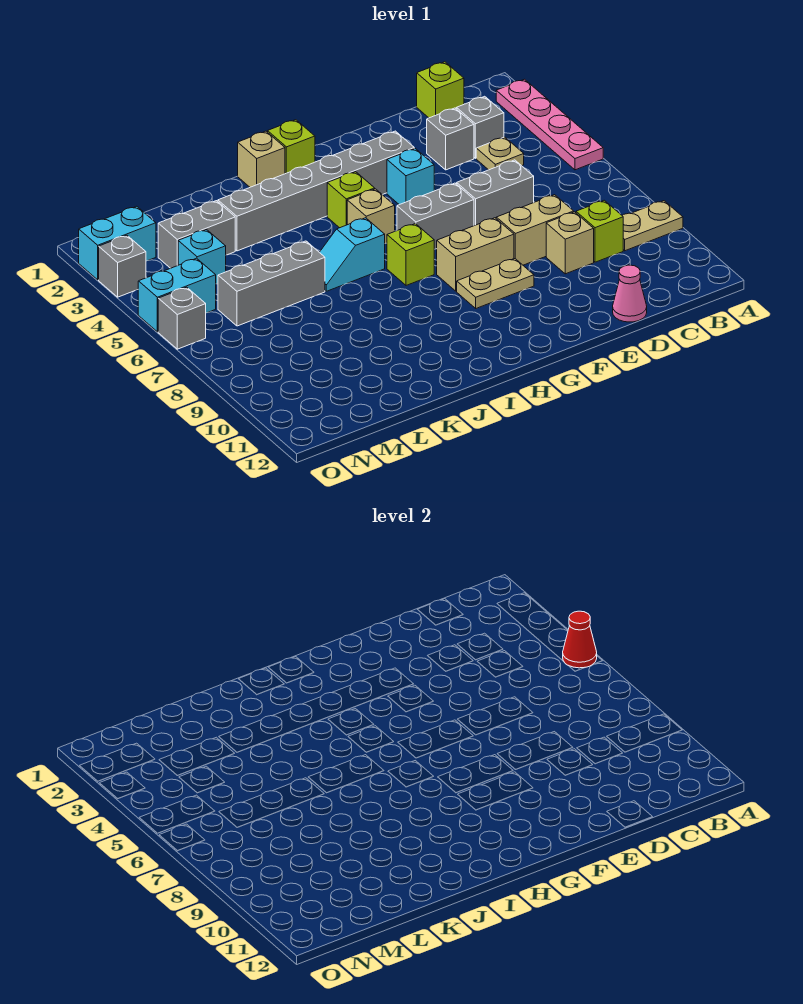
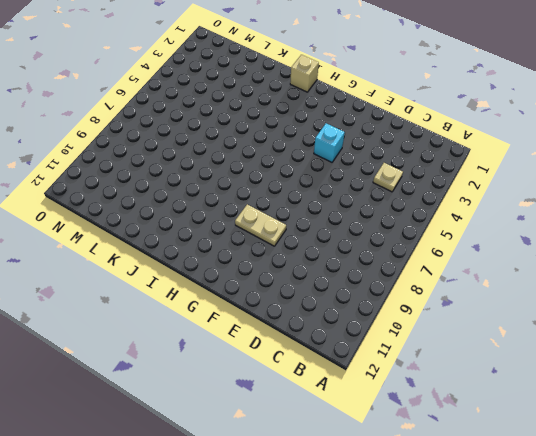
none -> pink plate A2:A5 level 1
none -> tan plate A9:B9 level 1
none -> lime brick C1 level 1
none -> grey brick C3 level 1

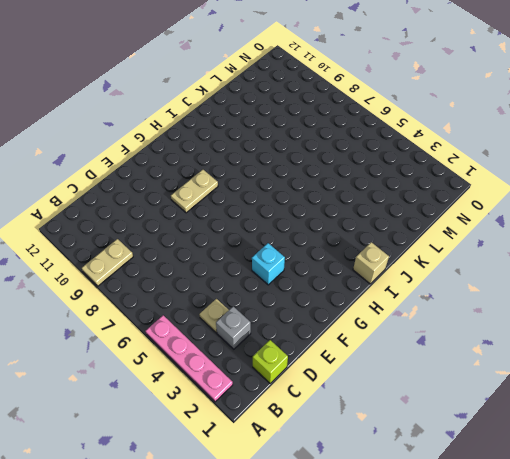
none -> lime brick C9 level 1
none -> grey brick D3 level 1
none -> grey brick D6:E6 level 1
none -> tan brick D8:E8 level 1

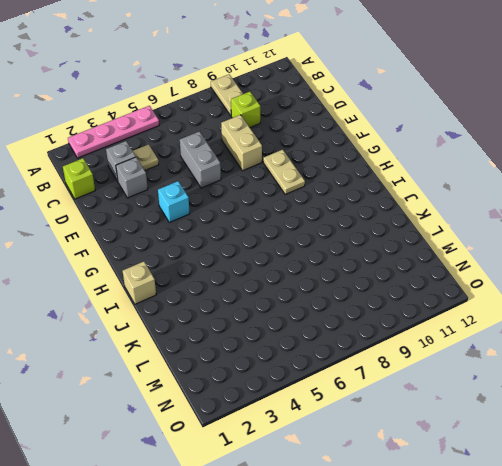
none -> tan brick D9 level 1
none -> pink cone D12 level 1
none -> grey brick F3:K3 level 1
none -> grey brick F6:G6 level 1

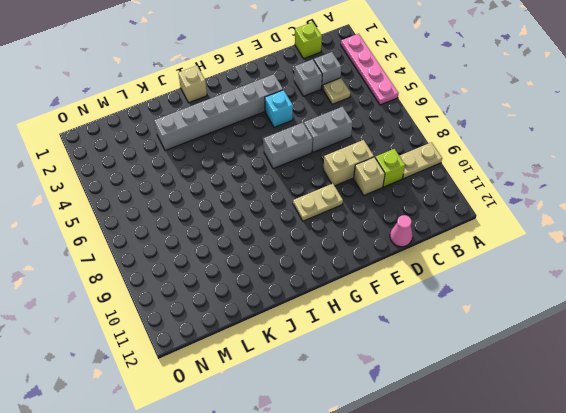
none -> tan brick F8:G8 level 1
none -> lime brick H1 level 1
none -> lime brick H4 level 1
none -> tan brick H5 level 1

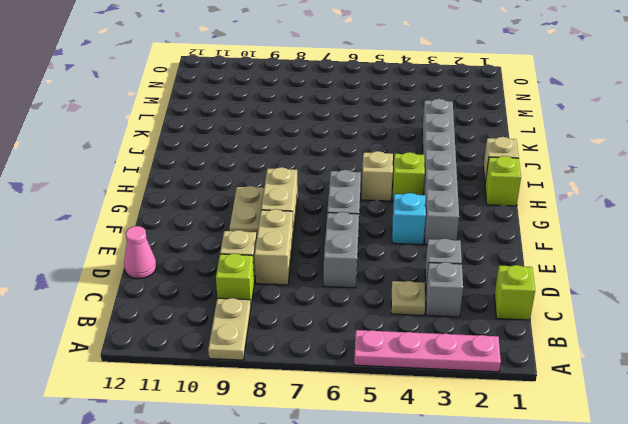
none -> lime brick H7 level 1
none -> cyan slope I6:J6 level 1 top I
none -> grey brick K6:M6 level 1
none -> grey brick L3:M3 level 1

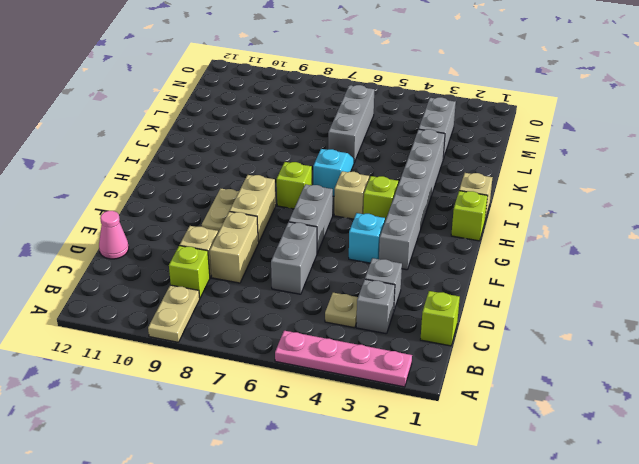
none -> cyan brick M4 level 1
none -> cyan brick N2:O2 level 1
none -> cyan brick N5:O5 level 1
none -> grey brick O3 level 1

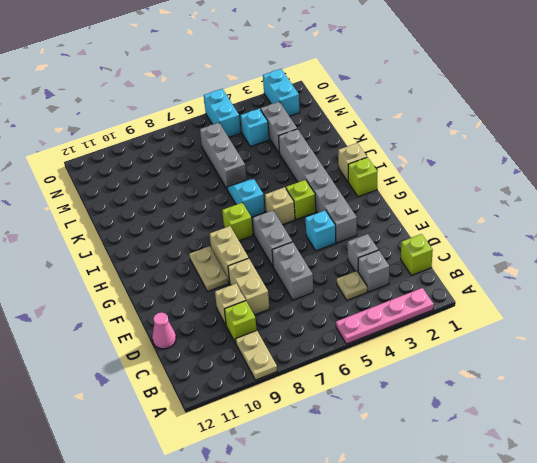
none -> grey brick O3 level 1
none -> grey brick O6 level 1
none -> red cone A5 level 2

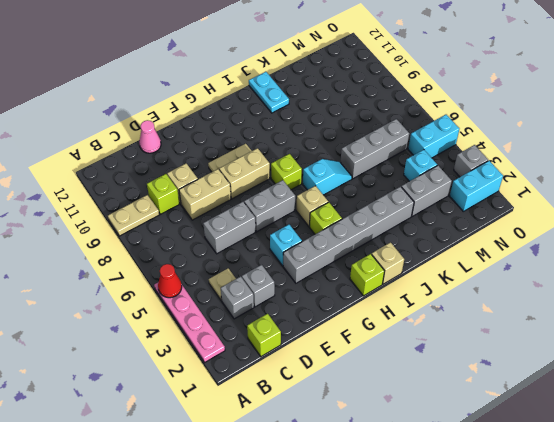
cyan plate J11:J12 level 1 -> none
none -> grey brick O6 level 1

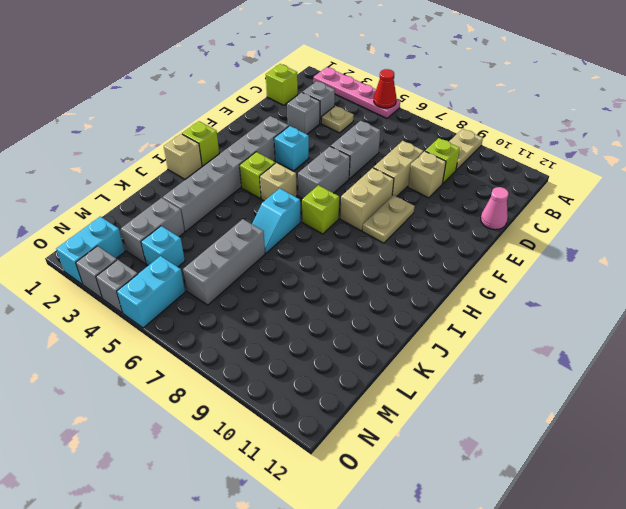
grey brick O4 level 1 -> grey brick O6 level 1

